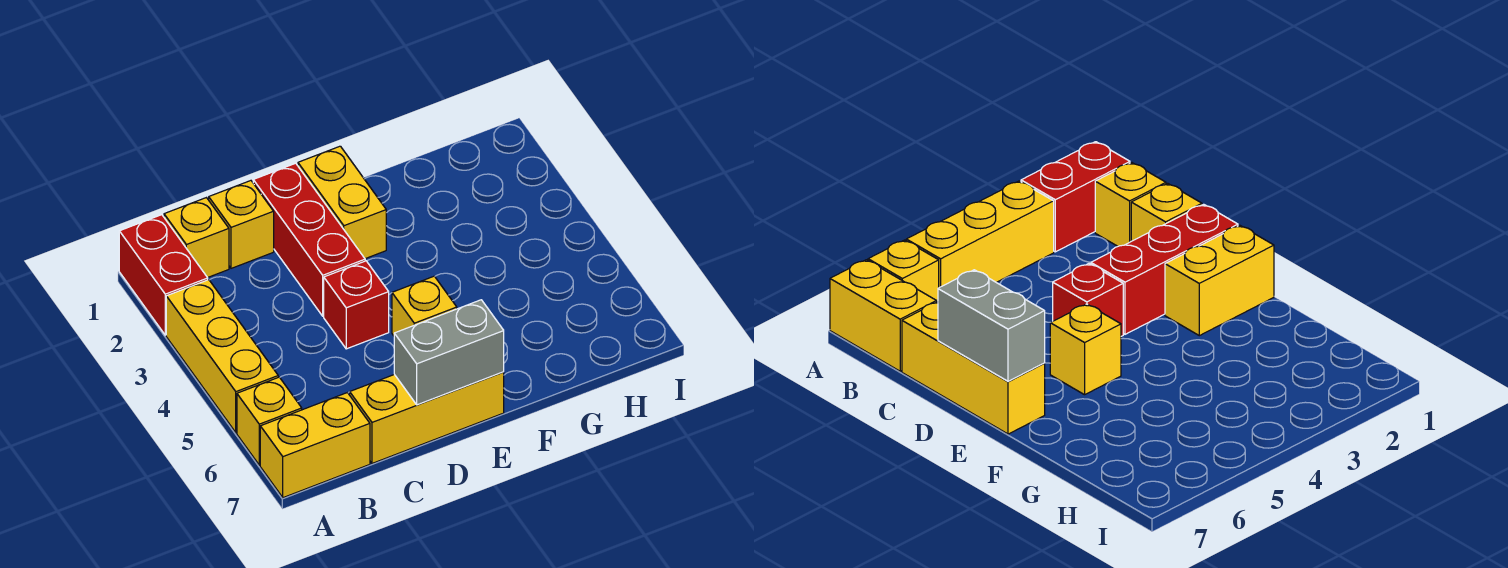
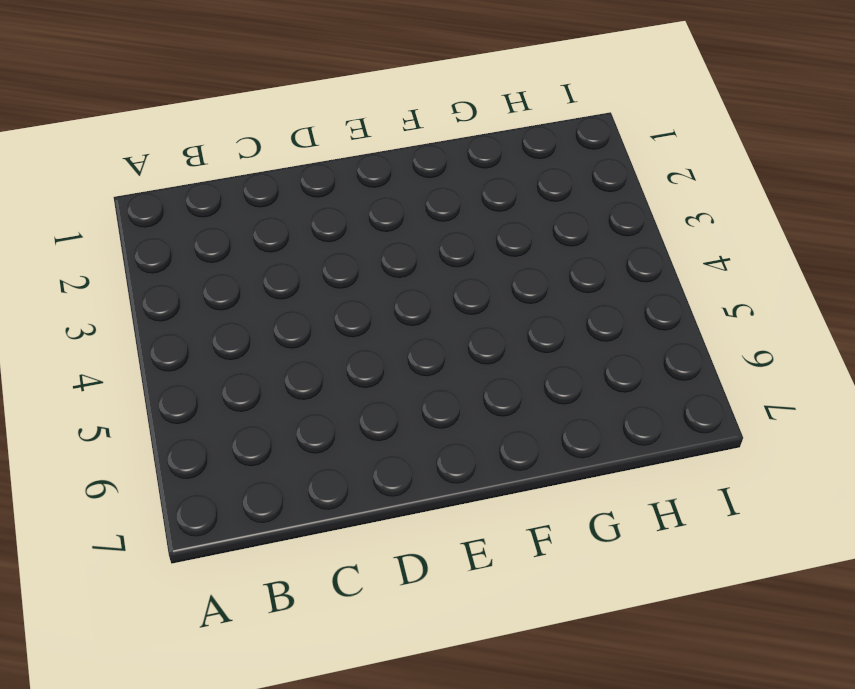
none -> red brick A1:A2 level 1
none -> yellow brick A3:A5 level 1
none -> yellow brick A6 level 1

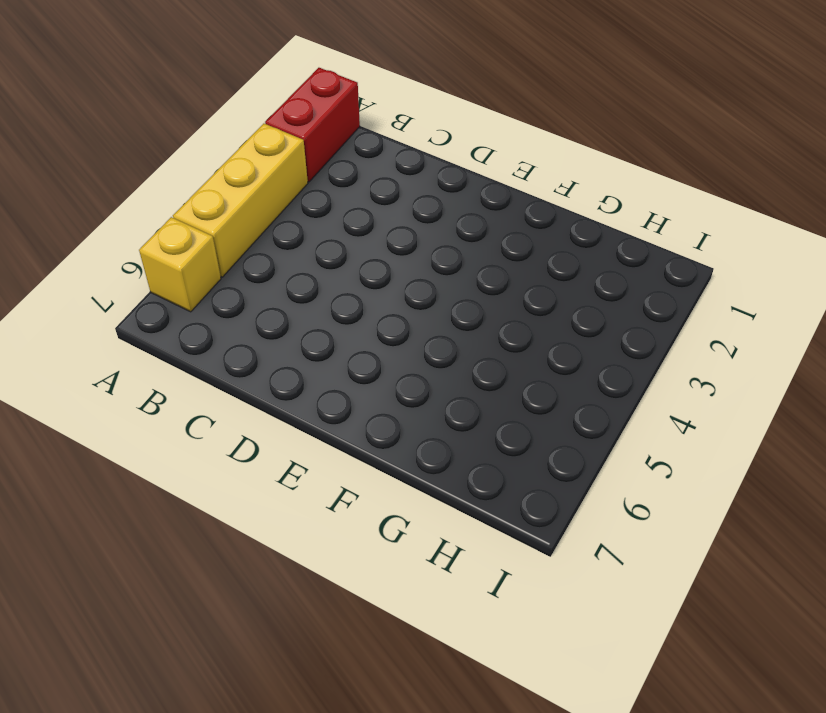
none -> yellow brick A7:B7 level 1
none -> yellow brick B1 level 1
none -> yellow brick C1 level 1

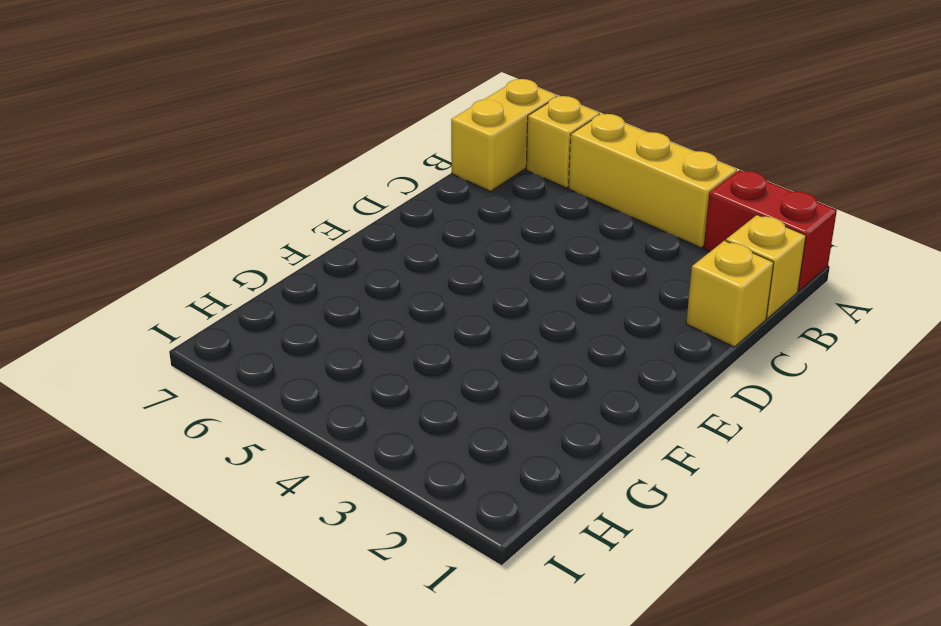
none -> yellow brick C7:E7 level 1
none -> red brick D1:D3 level 1
none -> red brick D4 level 1

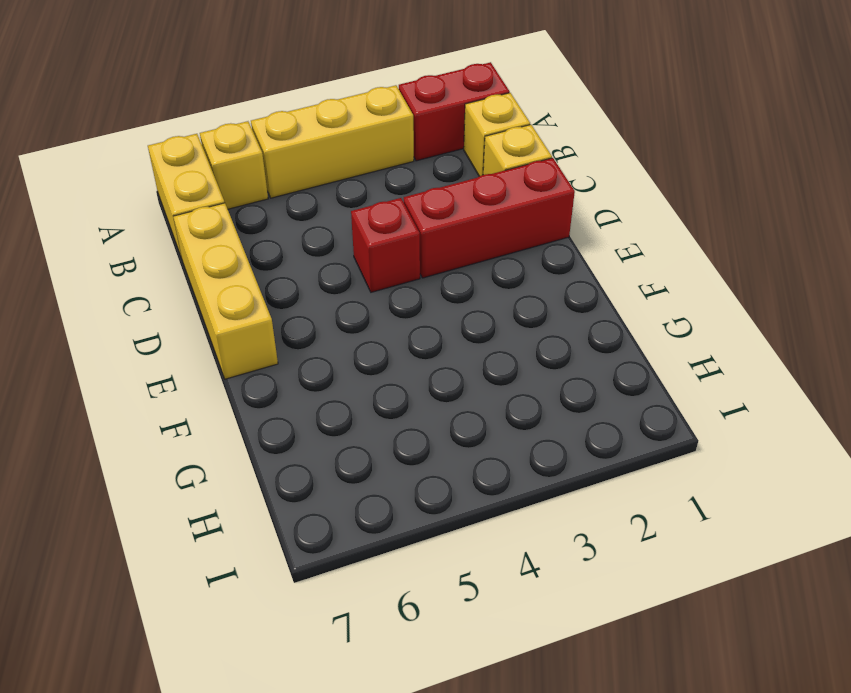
none -> yellow brick E1:E2 level 1
none -> yellow brick E5 level 1
none -> grey brick D7:E7 level 2

